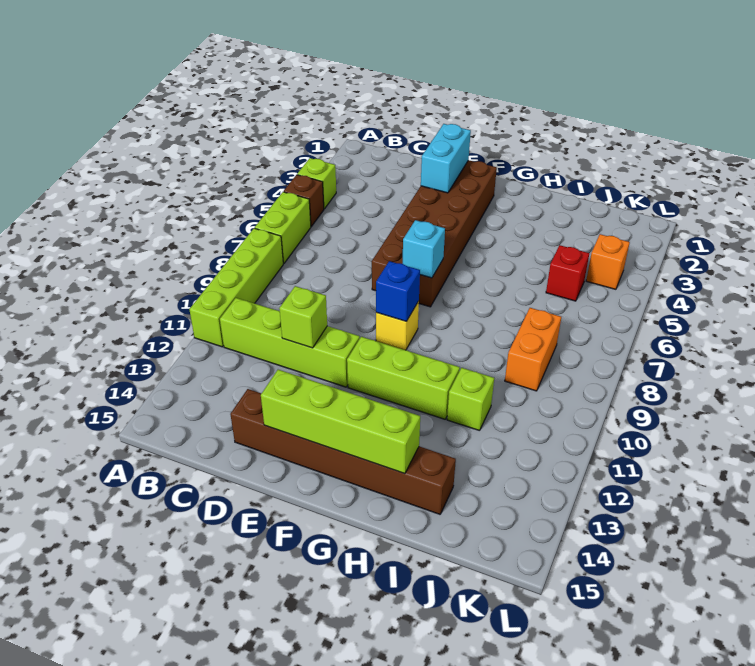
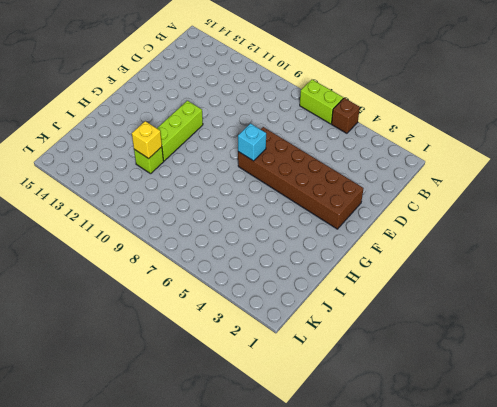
yellow brick I11 level 2 -> yellow brick F9 level 1
none -> lime brick A4 level 1
none -> lime brick A8:A11 level 1
none -> lime brick B11:E11 level 1

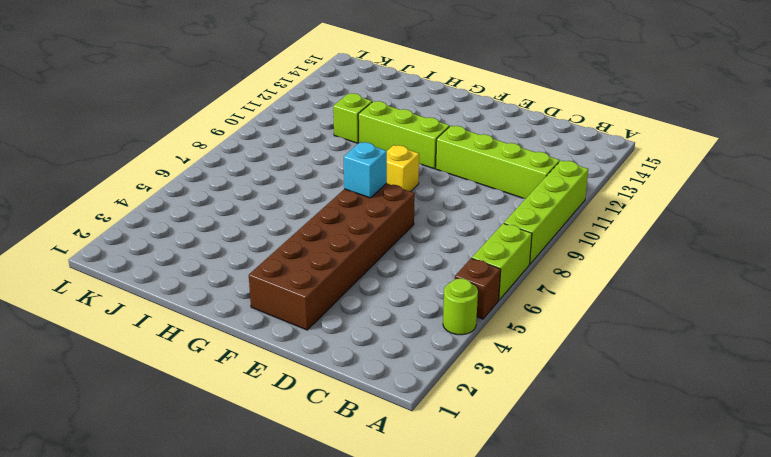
lime round brick A4 level 1 -> lime brick A4 level 1
none -> brown brick D14:I14 level 1
none -> red brick J5 level 1
none -> orange brick J8:J9 level 1

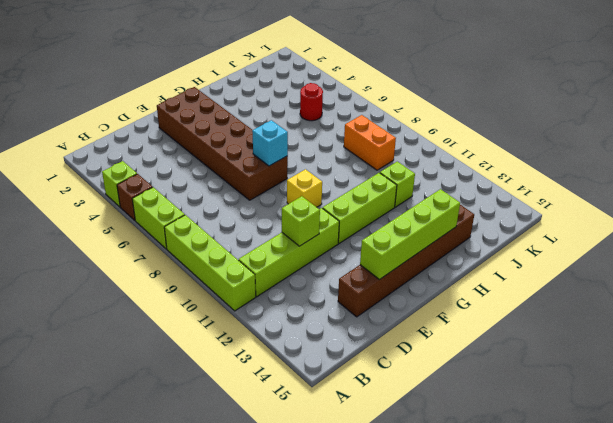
red round brick J5 level 1 -> red brick J5 level 1
none -> orange brick K4 level 1
none -> cyan brick E2:E3 level 2
none -> blue brick F9 level 2

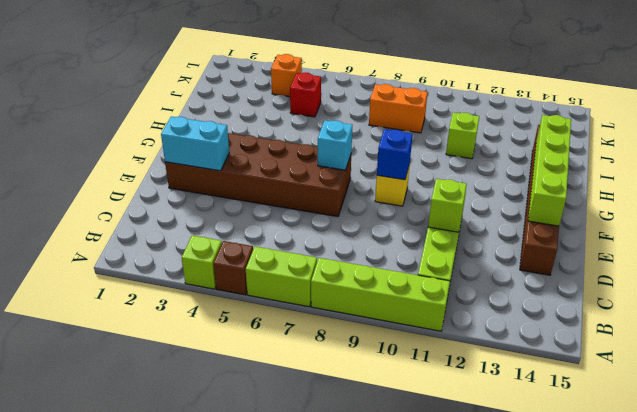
none -> lime brick F11:H11 level 1

